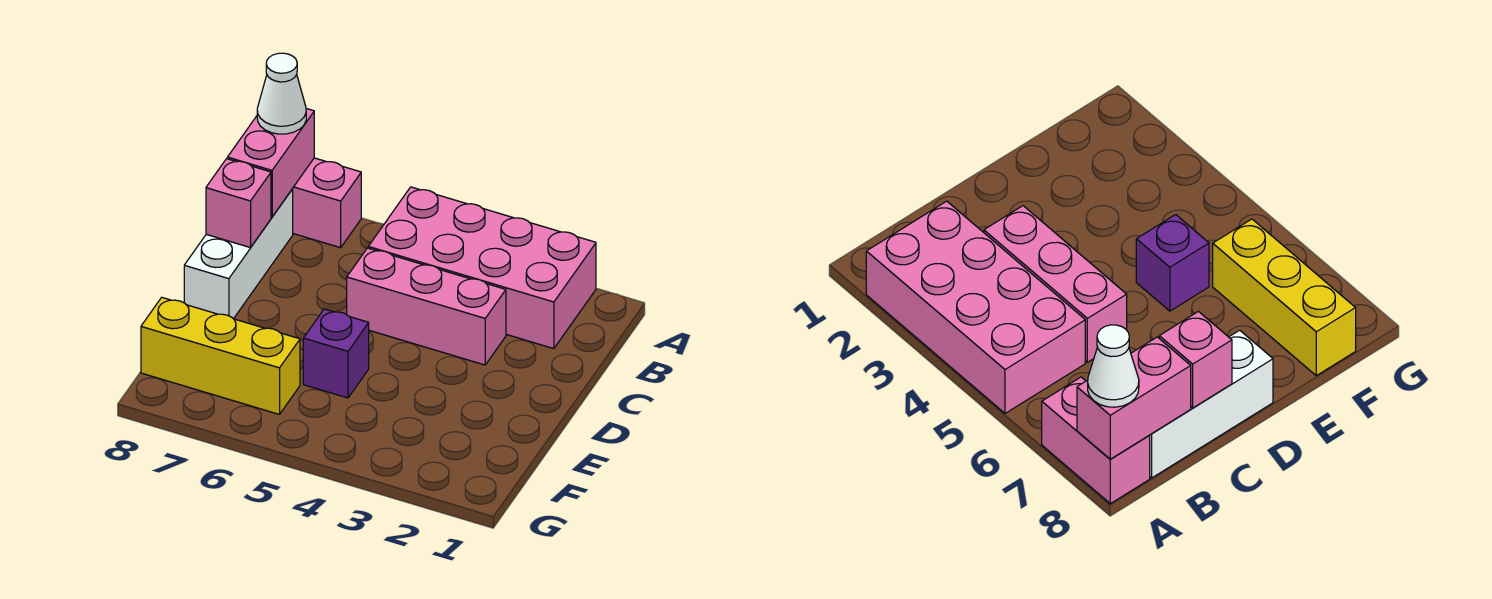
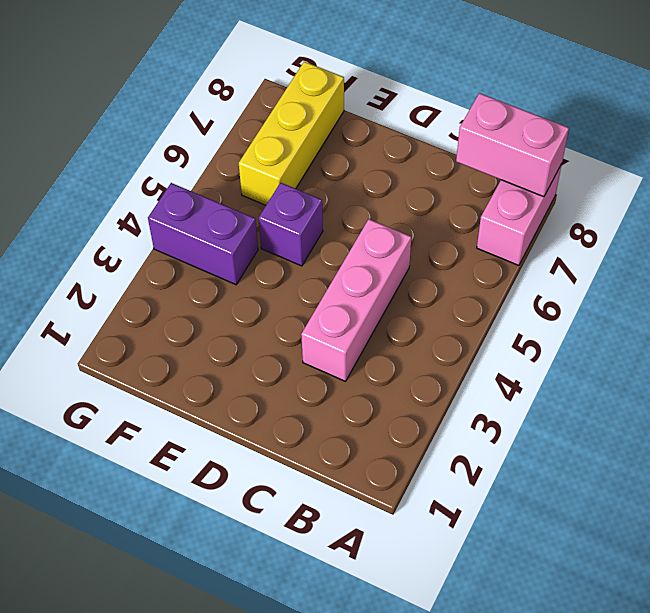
purple brick F4:G4 level 1 -> none
none -> pink brick A2:B5 level 1
none -> white brick B8:D8 level 1

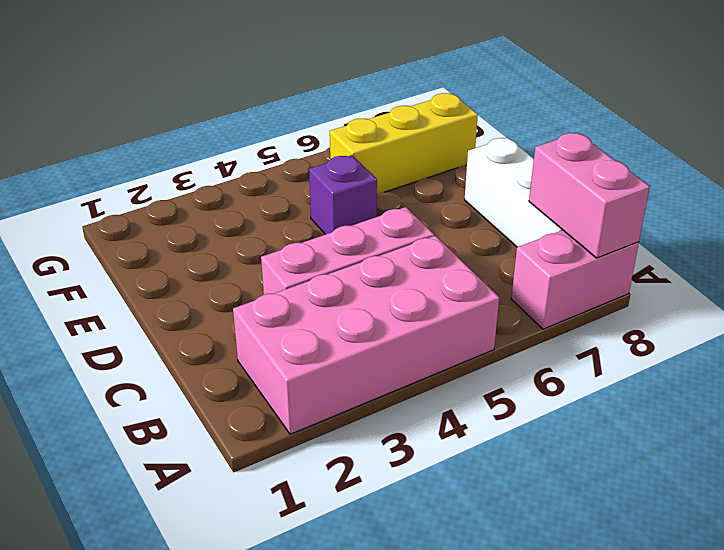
none -> pink brick C8 level 2
none -> white cone A8 level 3

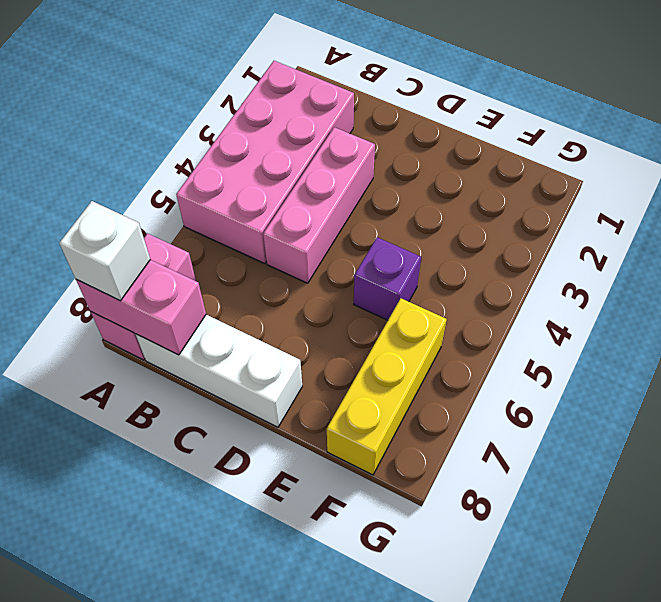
white brick A8 level 3 -> white cone A8 level 3
none -> pink brick C8 level 2

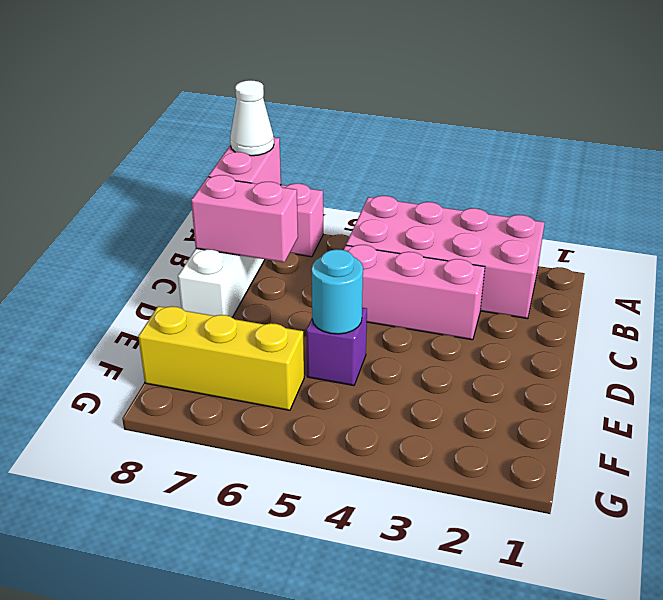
pink brick C7:C8 level 2 -> pink brick C8 level 2
cyan round brick E5 level 2 -> none

